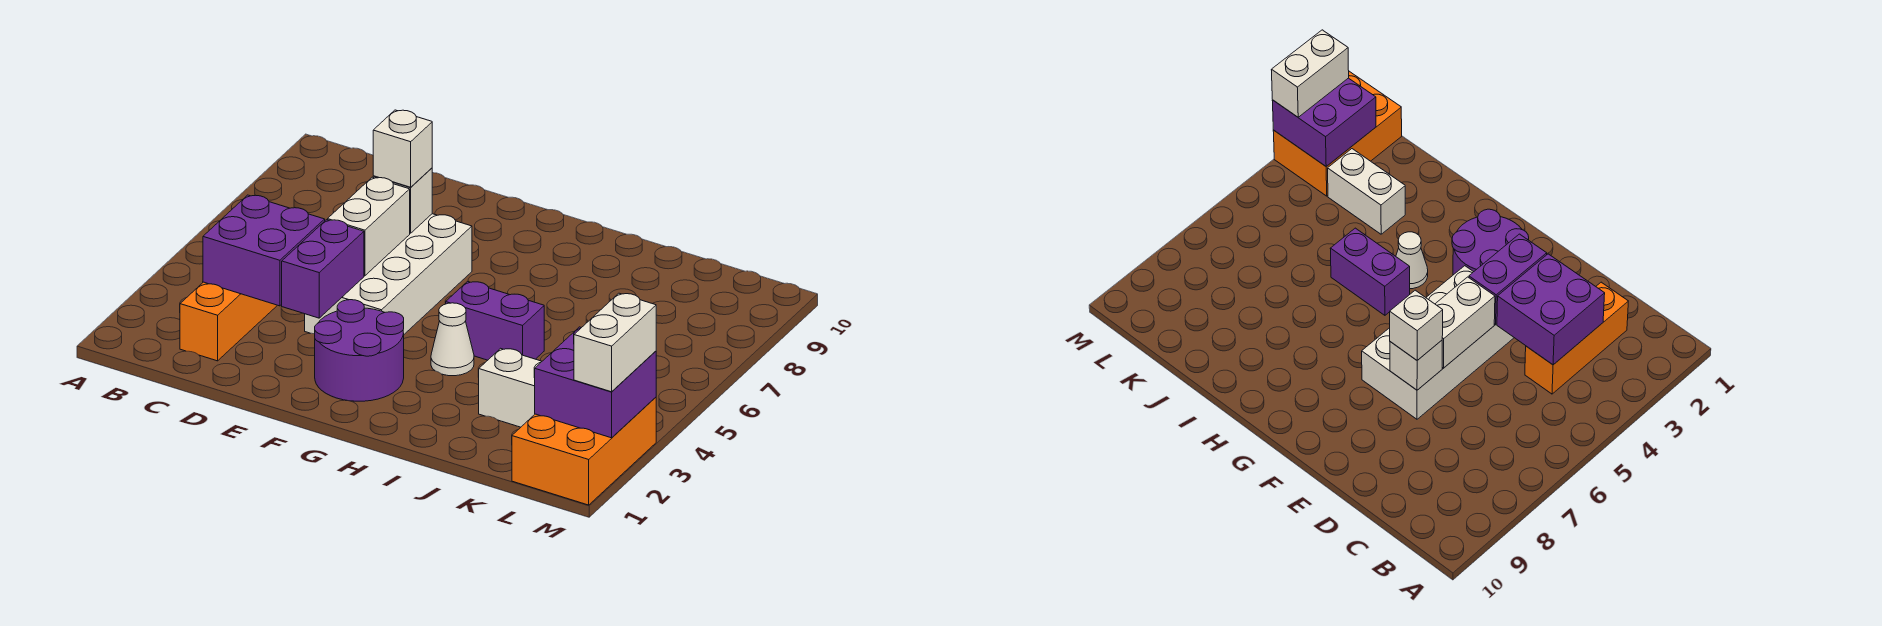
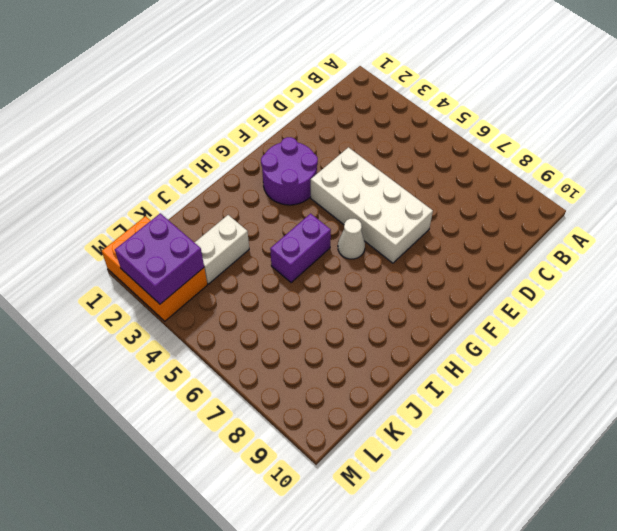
white cone G6 level 1 -> white cone H4 level 1
none -> orange brick C2:C4 level 1
none -> purple brick C3:D4 level 2
none -> purple brick E3:E4 level 2

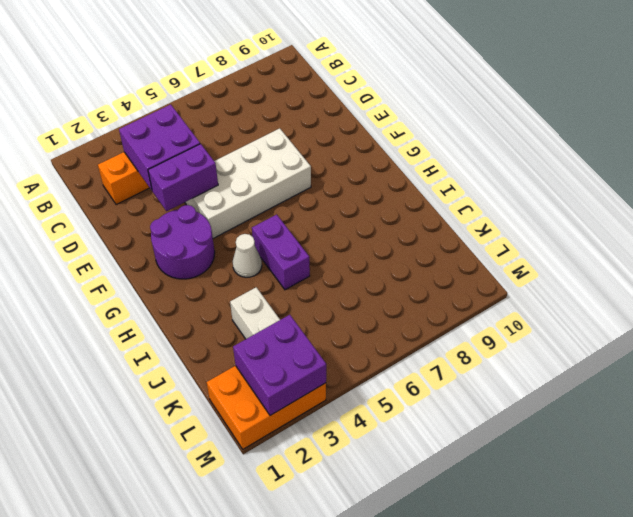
none -> white brick E5:E6 level 2
none -> white brick E7 level 2
none -> white brick E7 level 3

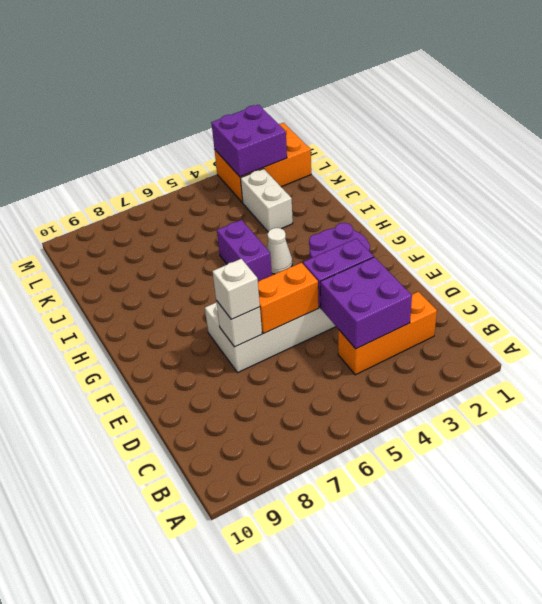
orange brick E5:E6 level 2 -> white brick E5:E6 level 2
none -> white brick M2:M3 level 3

